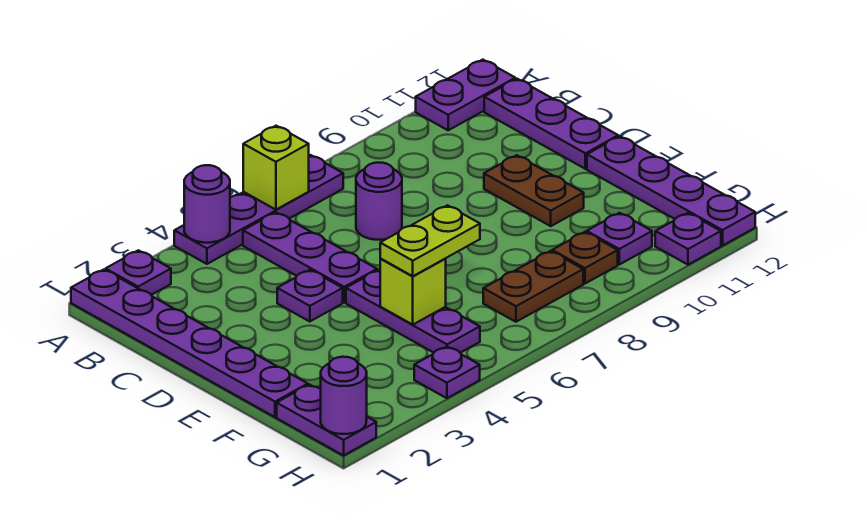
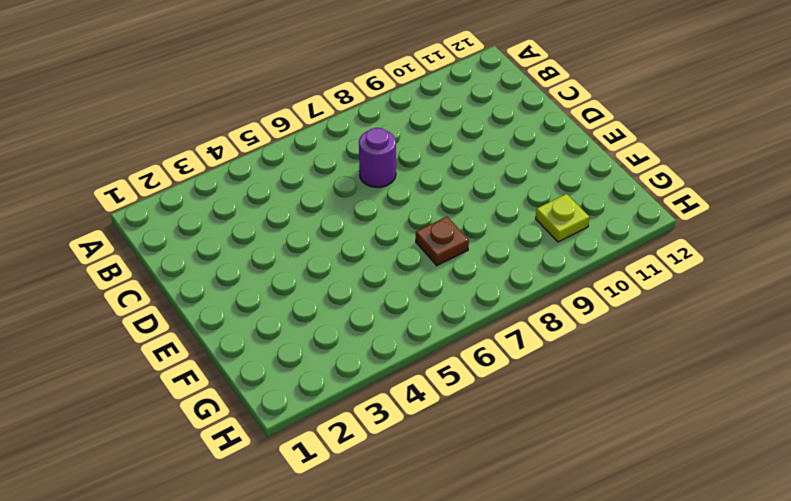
brown plate F7 level 1 -> brown plate G9 level 1
lime plate G10 level 1 -> purple plate G10 level 1
none -> purple plate A1:F1 level 1
none -> purple plate A2 level 1
none -> purple plate A4:A7 level 1

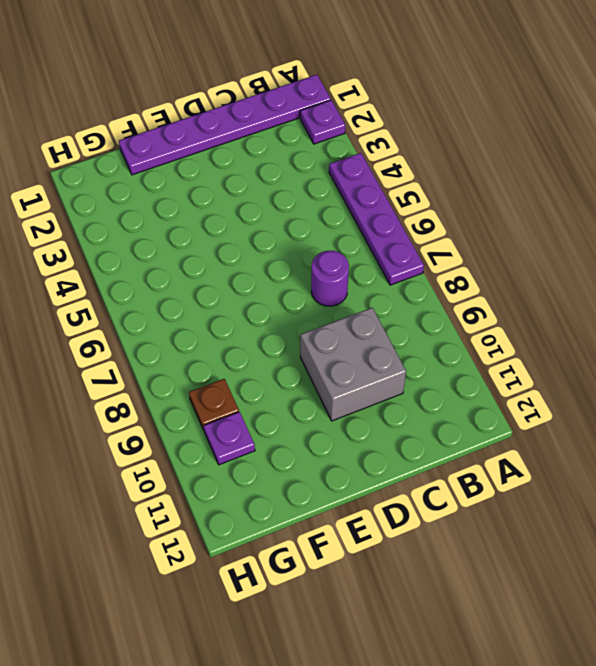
grey brick C9:D10 level 1 -> brown plate D10:E10 level 1
none -> purple plate A11:A12 level 1
none -> purple plate B5:D5 level 1
none -> purple plate B12:D12 level 1

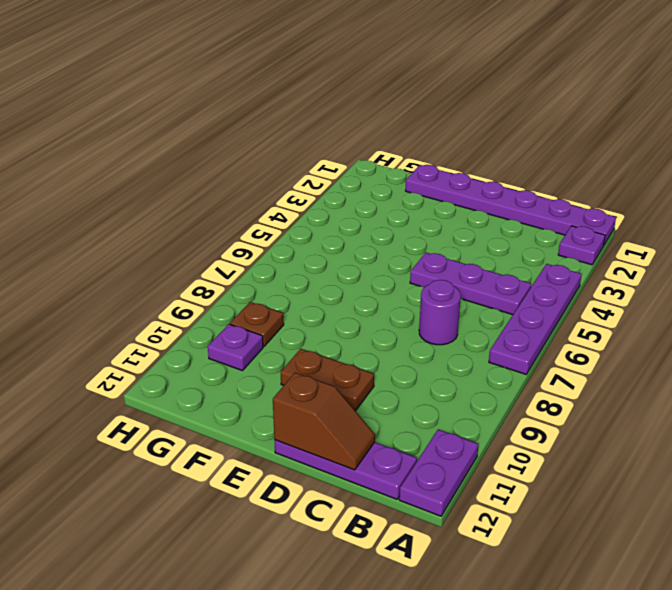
brown slope C12:D12 level 2 top D -> none
none -> purple plate D4 level 1
none -> purple plate E5:G5 level 1
none -> purple plate E12:H12 level 1

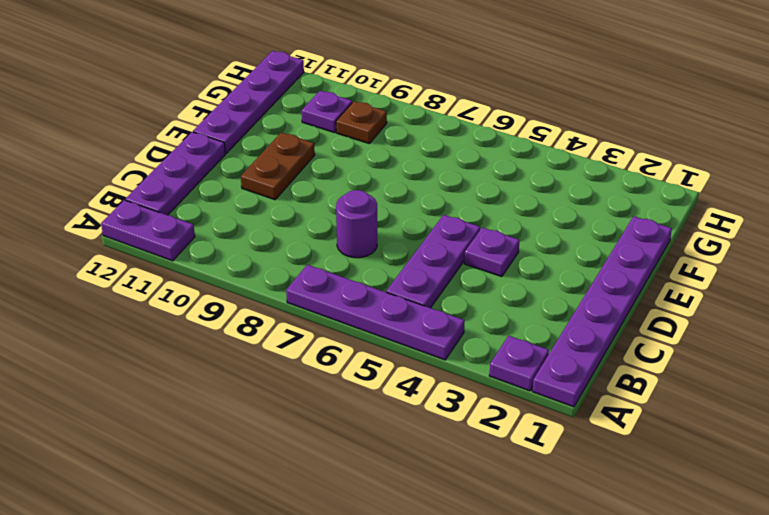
none -> purple plate E5:G5 level 1
none -> purple plate G1:H1 level 1
none -> brown plate G7:G8 level 1

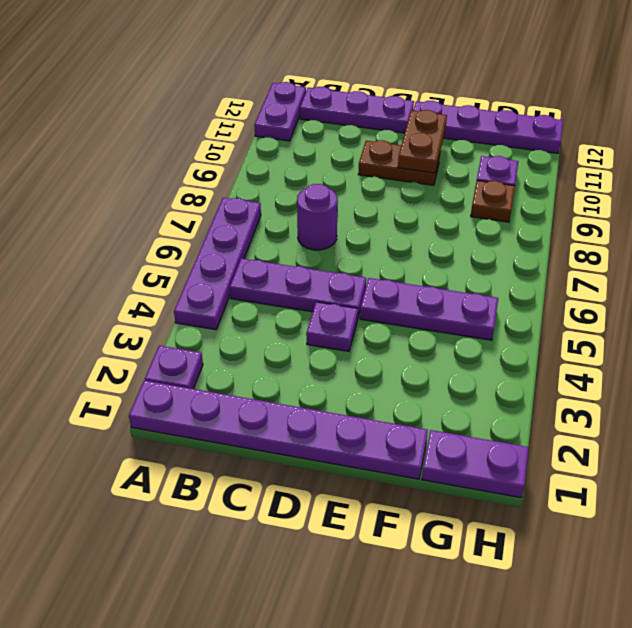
brown plate E10:E11 level 2 -> brown plate G7:G8 level 1
none -> purple plate H4 level 1
none -> purple plate H11 level 1
none -> purple round brick A4 level 2

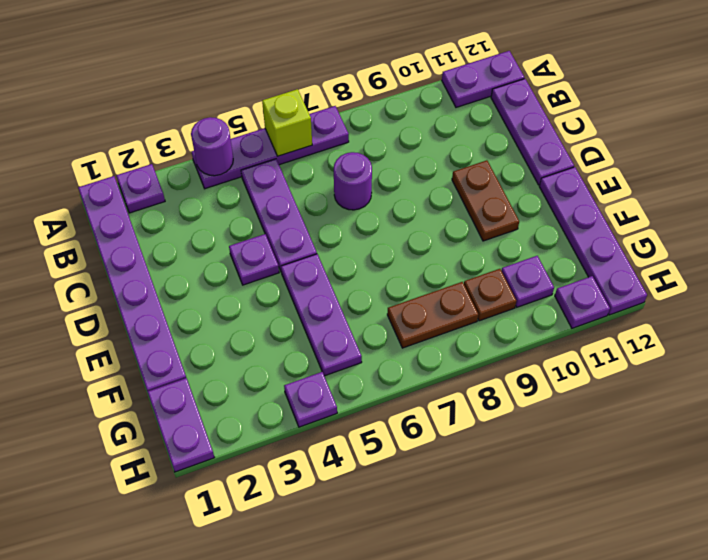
none -> lime brick F5 level 2
none -> purple round brick H1 level 2
none -> lime plate F5:F6 level 3

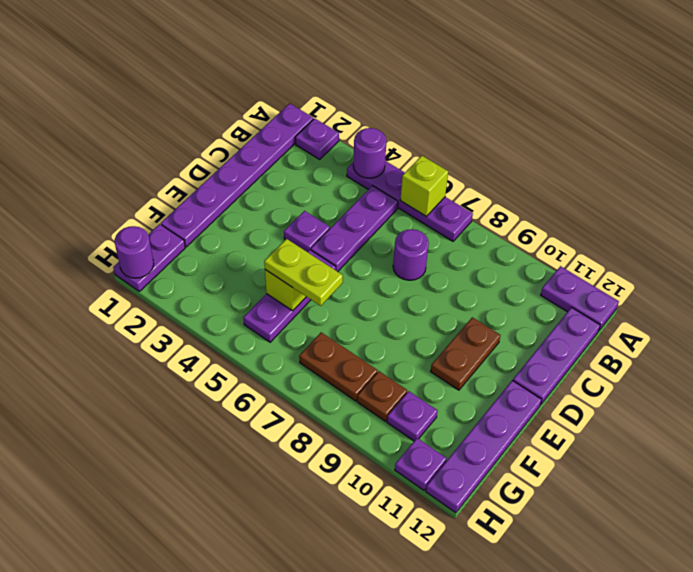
none -> purple plate H4 level 1

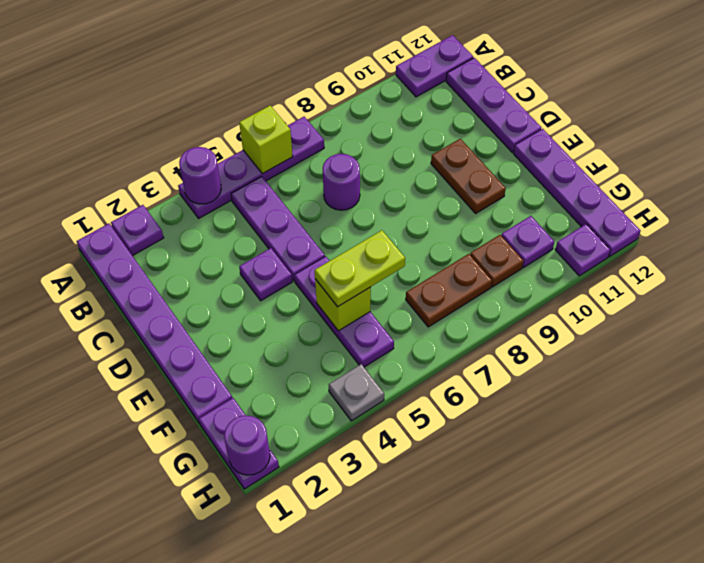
grey plate H4 level 1 -> purple plate H4 level 1

